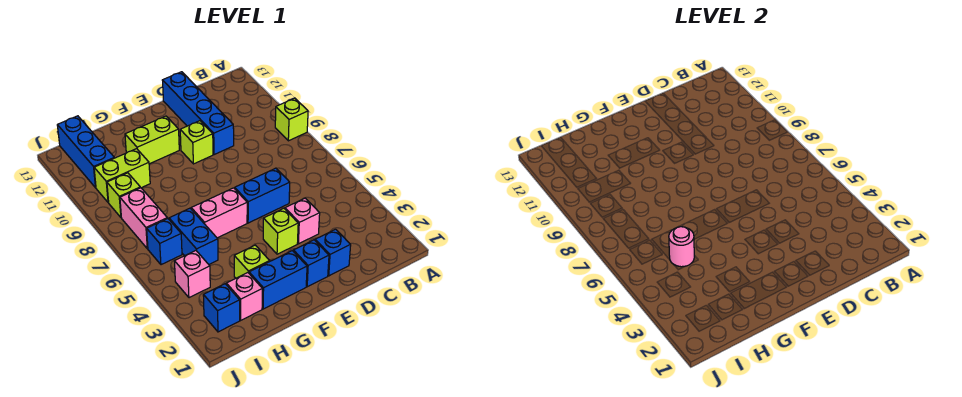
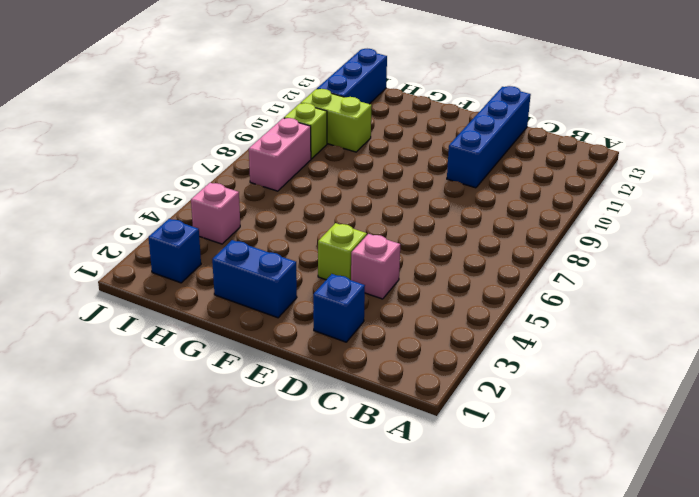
none -> lime brick A9 level 1
none -> blue brick D6:E6 level 1
none -> blue brick E2 level 1

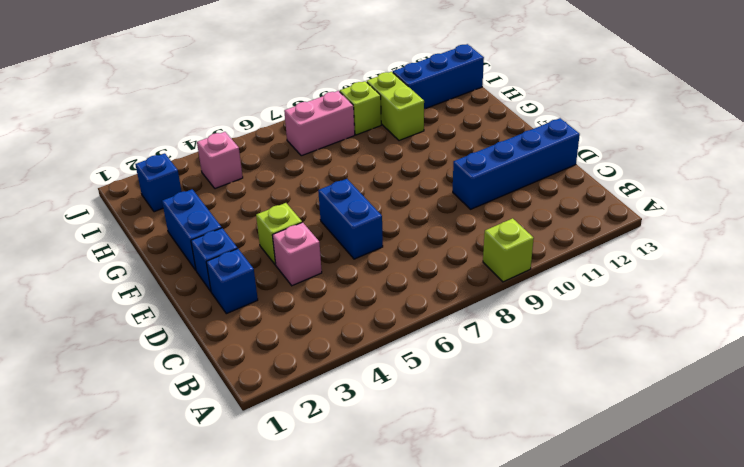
none -> lime brick E10 level 1
none -> pink brick F6:G6 level 1
none -> lime brick F11:G11 level 1

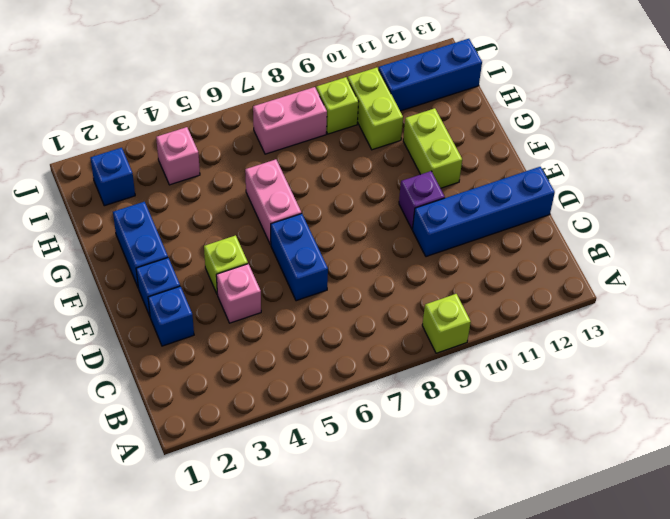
purple brick E10 level 1 -> lime brick E10 level 1
none -> lime brick G3 level 1
none -> pink brick H2 level 1
none -> blue brick H5:H6 level 1

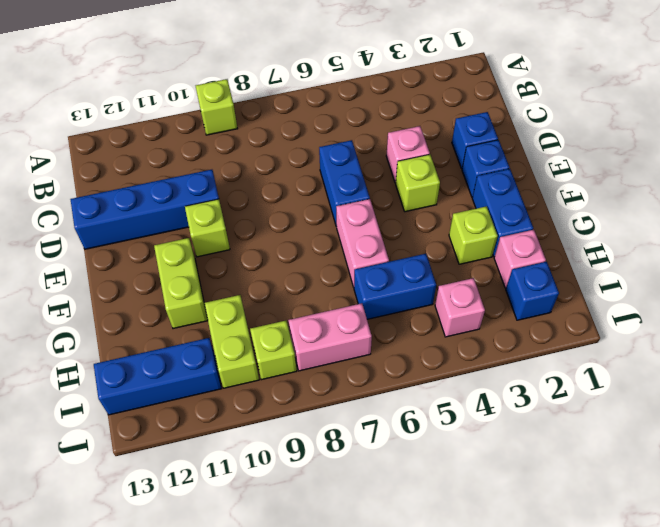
none -> blue brick I6 level 1
none -> pink round brick H5 level 2

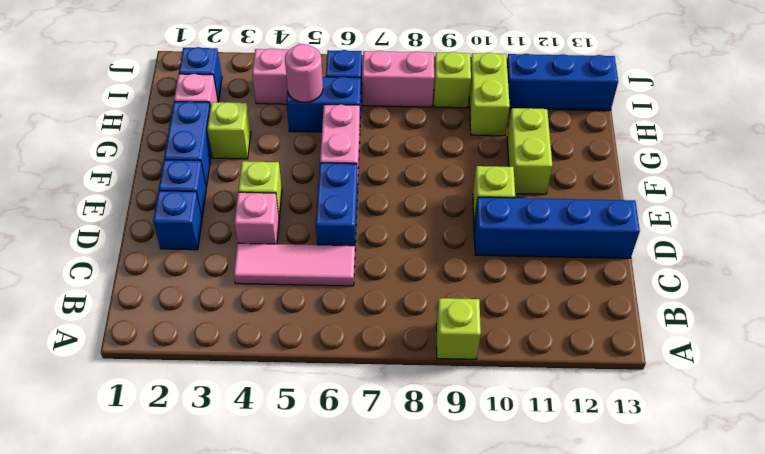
pink tile C4:C6 level 1 -> none

